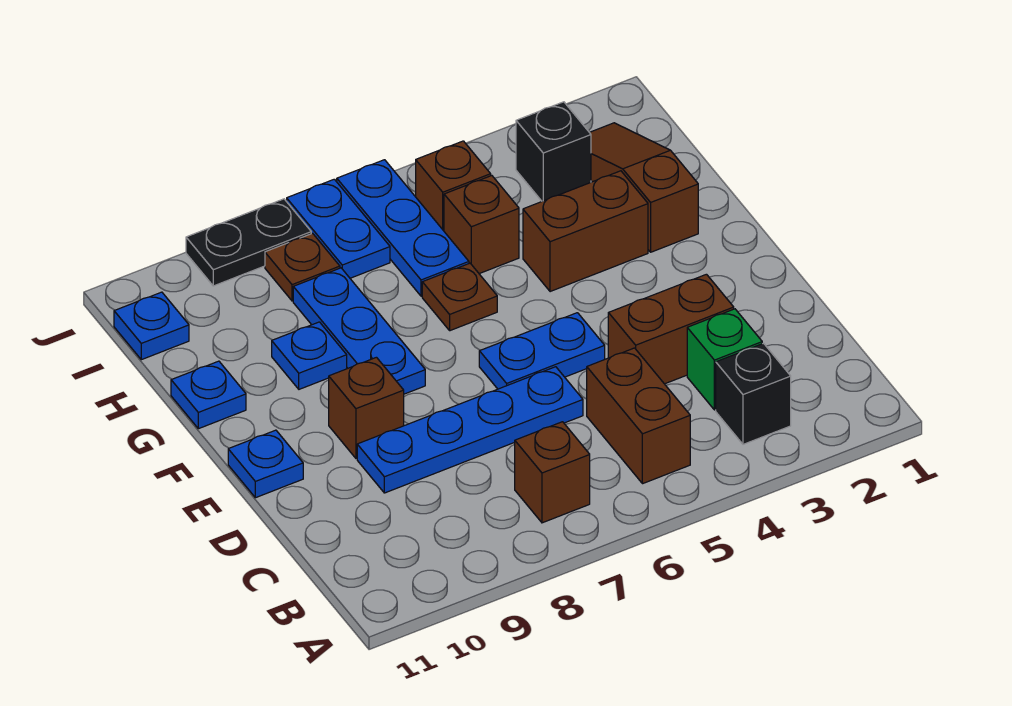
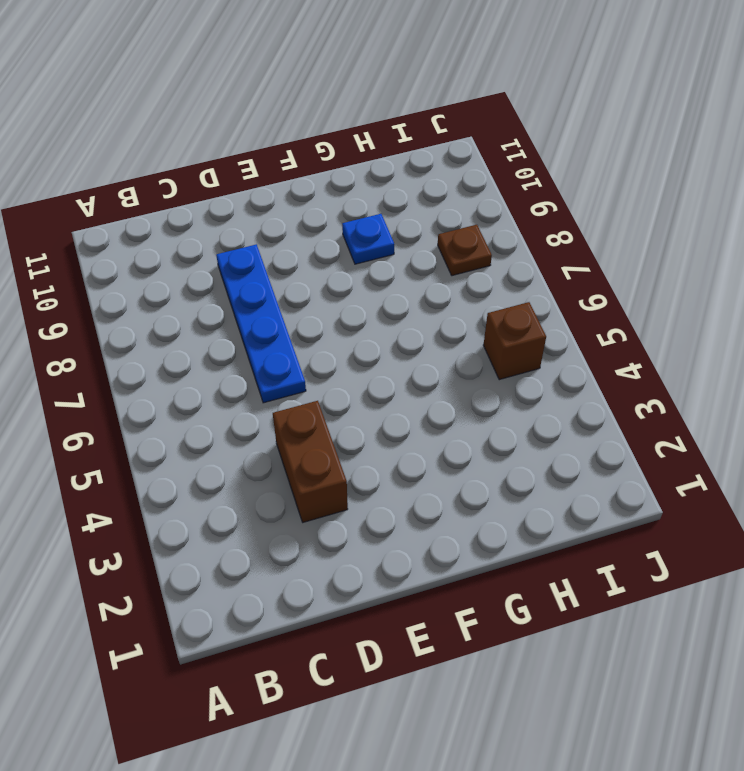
none -> black brick B3 level 1
none -> brown brick B5:C5 level 1
none -> brown brick B7 level 1

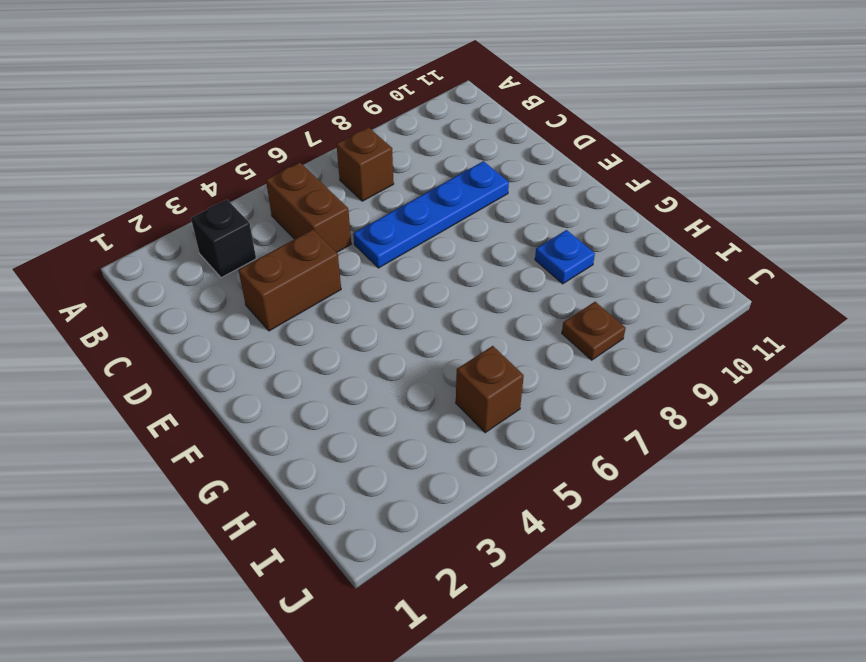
none -> green brick C3 level 1
none -> blue plate E5:E6 level 1
none -> brown brick E9 level 1

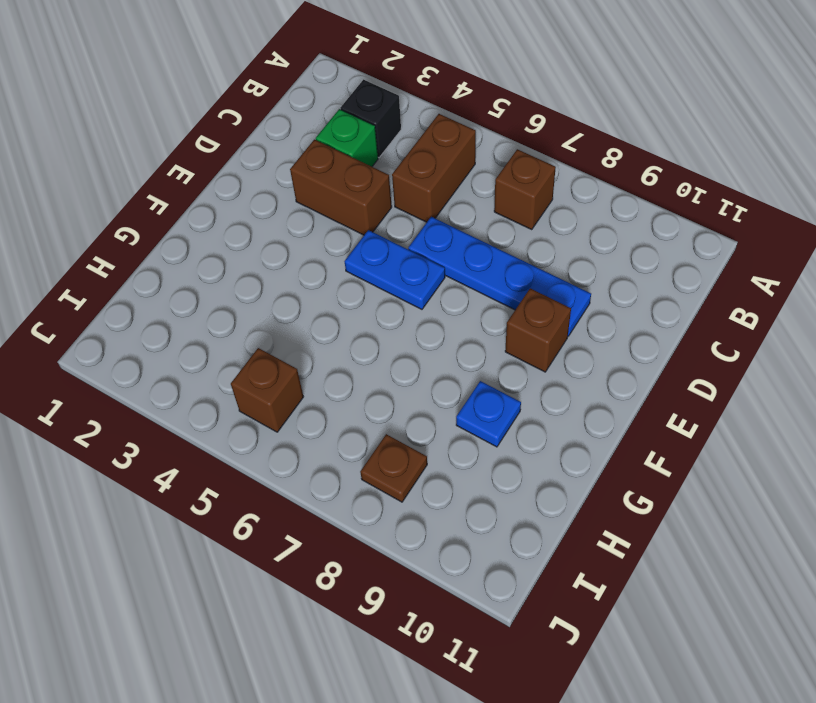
none -> blue plate E11 level 1
none -> blue plate F8:H8 level 1
none -> brown slope G2:I2 level 1 top G

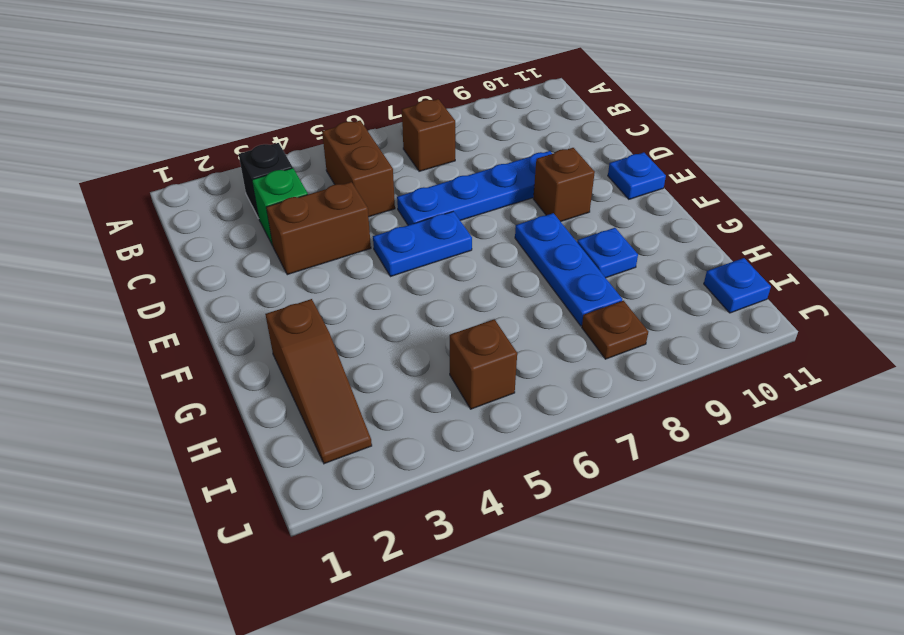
none -> brown brick G3:G4 level 1
none -> brown plate G6 level 1
none -> blue plate G11 level 1

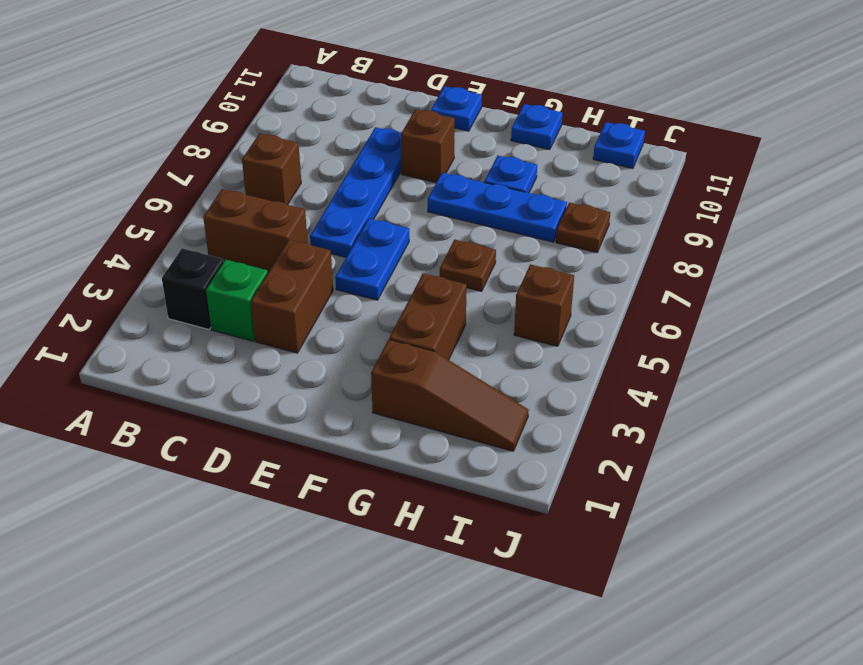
none -> brown brick H5 level 1
none -> blue plate H6:J6 level 1
none -> black brick I3 level 1

